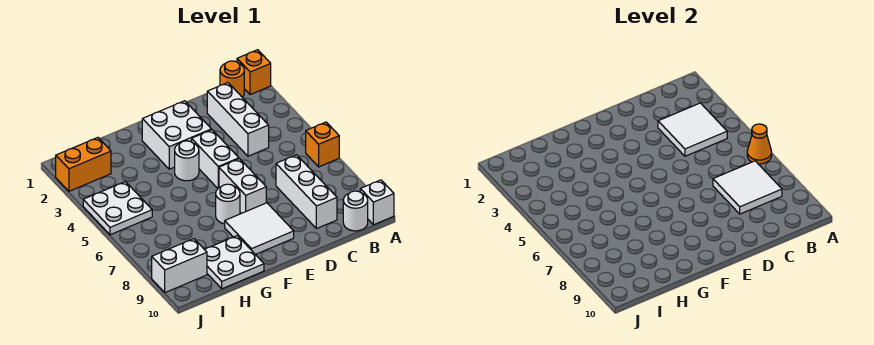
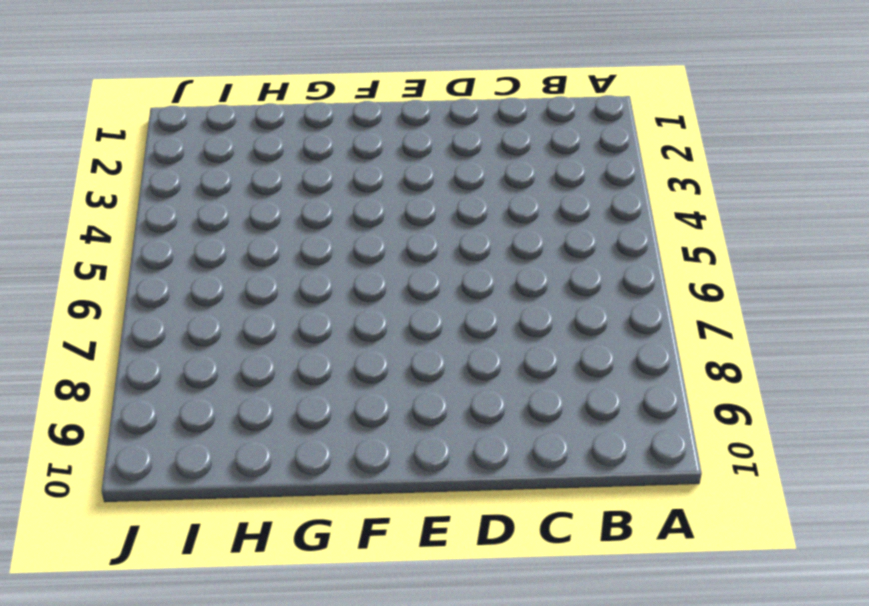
none -> orange brick A1 level 1
none -> orange brick A6 level 1
none -> white brick A10 level 1

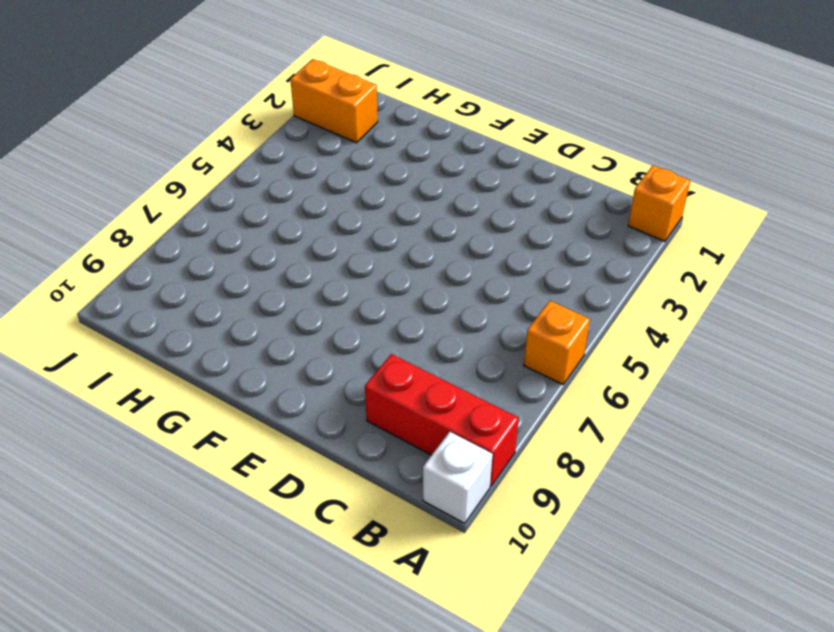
red brick A9:C9 level 1 -> white brick C7:C9 level 1
none -> orange round brick B1 level 1
none -> white round brick B10 level 1
none -> white brick C2:C4 level 1

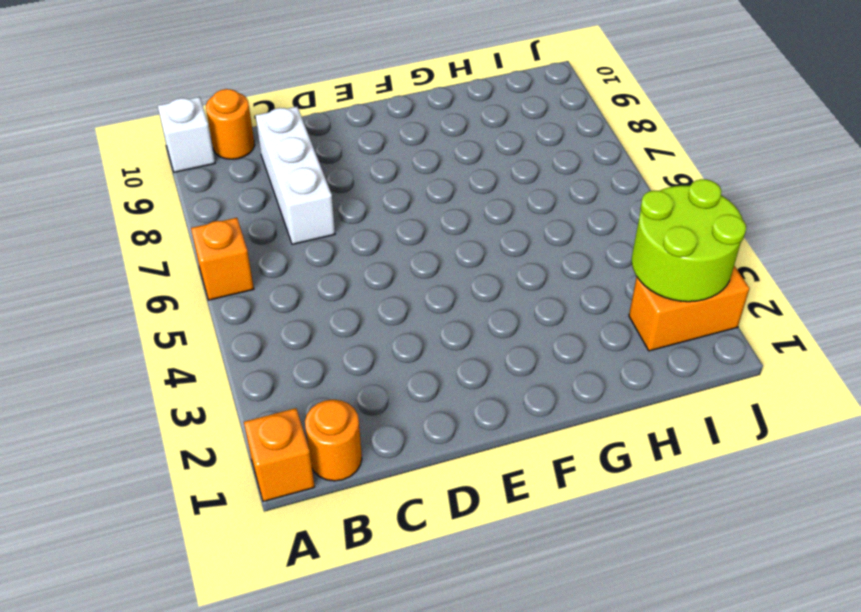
orange round brick B10 level 1 -> white round brick B10 level 1
lime round brick I2:J3 level 2 -> none
none -> white brick C2:C4 level 1
none -> white brick E2:F3 level 1
none -> white brick E4:E5 level 1

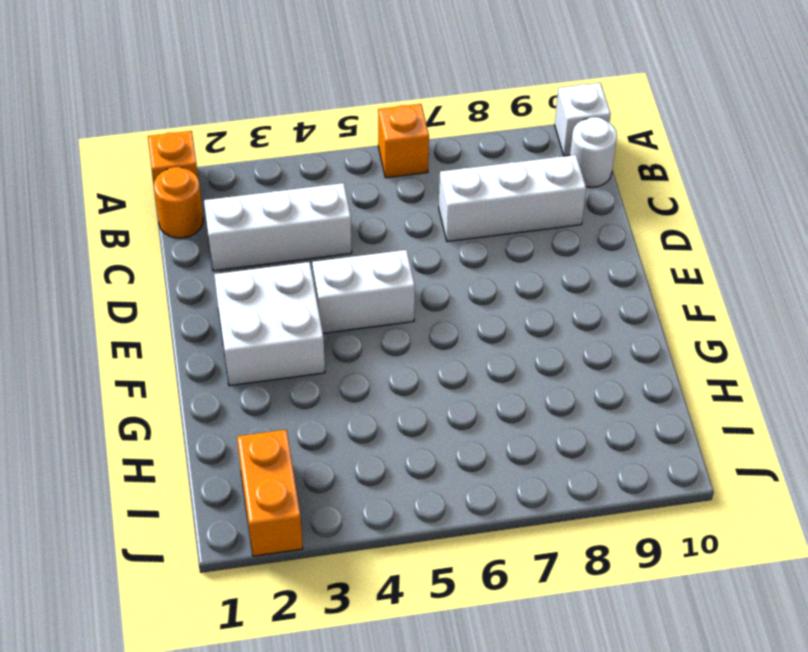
none -> white brick E6:E7 level 1
none -> white tile E8:F9 level 1
none -> white round brick F4 level 1

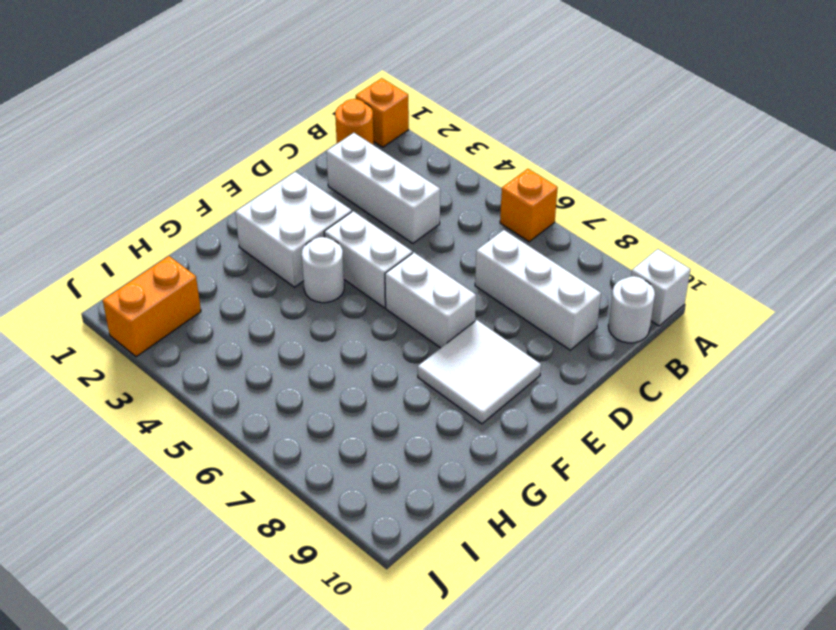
none -> white round brick F7 level 1
none -> white plate G9:H10 level 1
none -> white plate I4:J5 level 1

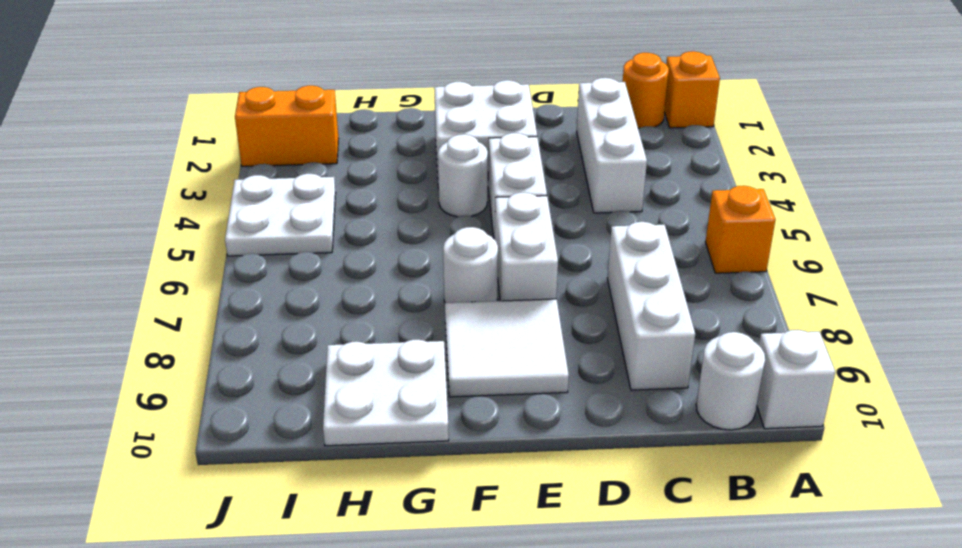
none -> white brick I9:J9 level 1
none -> orange cone A6 level 2
none -> white tile B3:C4 level 2

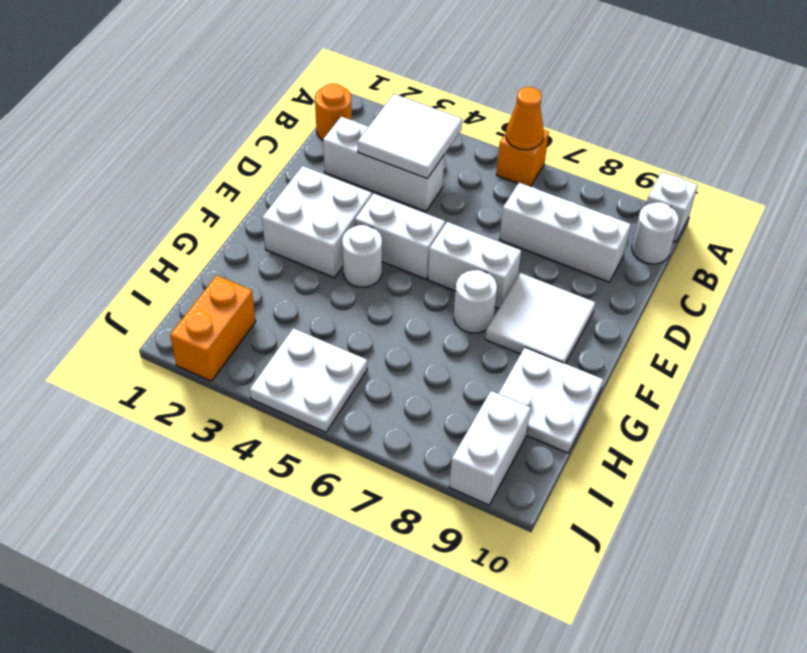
none -> orange brick A1 level 1
none -> white tile B7:C8 level 2

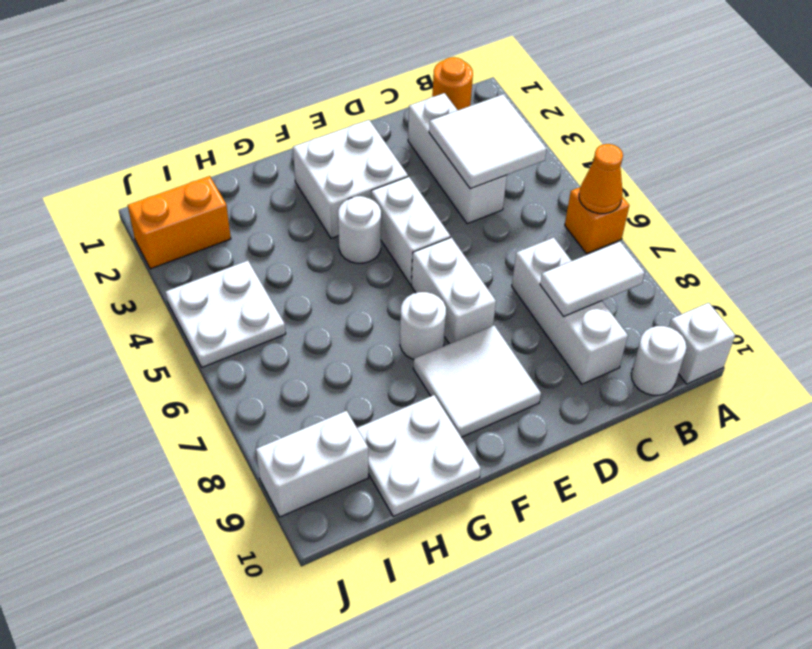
white tile B8:C8 level 2 -> white tile B7:C8 level 2
none -> orange brick A1 level 1

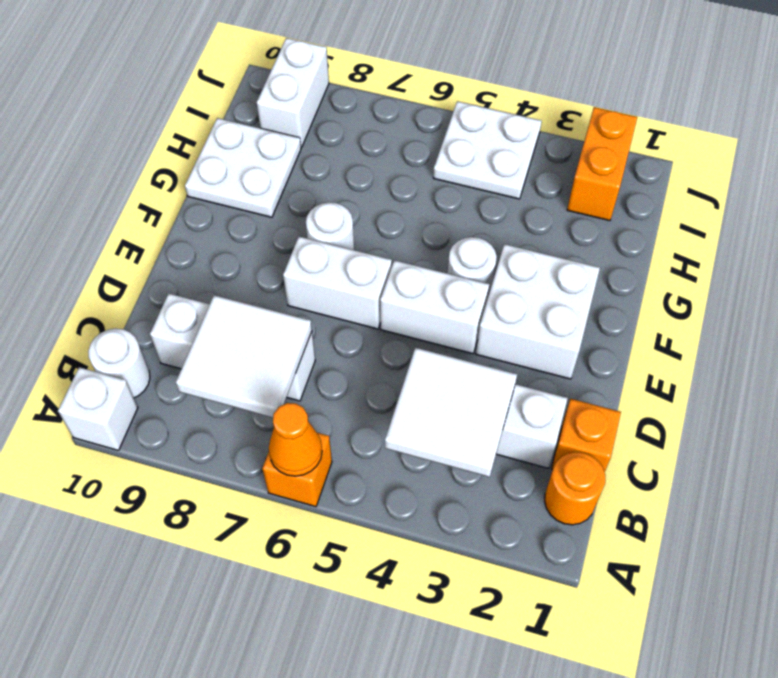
orange brick C1 level 1 -> orange brick A1 level 1
none -> white tile E8:F9 level 1

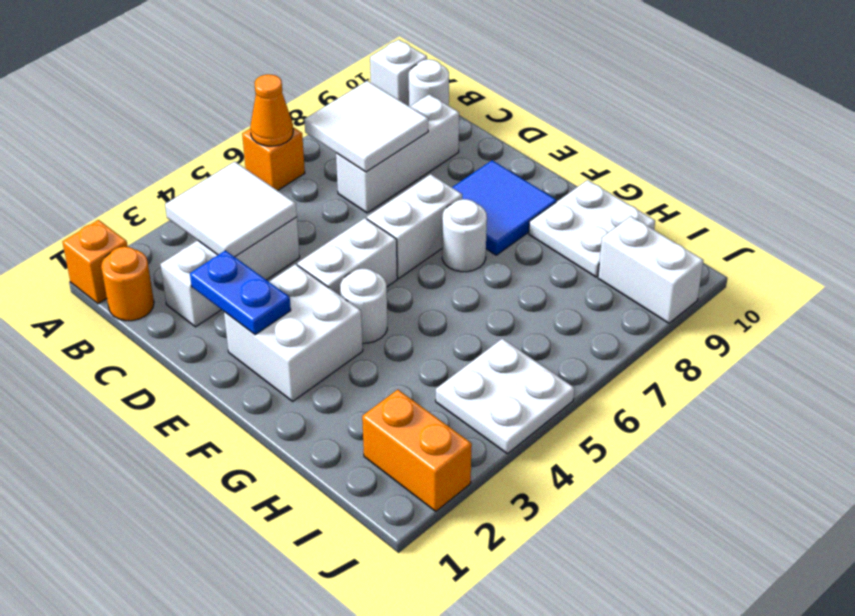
blue plate D2:E2 level 2 -> none
blue tile E8:F9 level 1 -> white tile E8:F9 level 1

